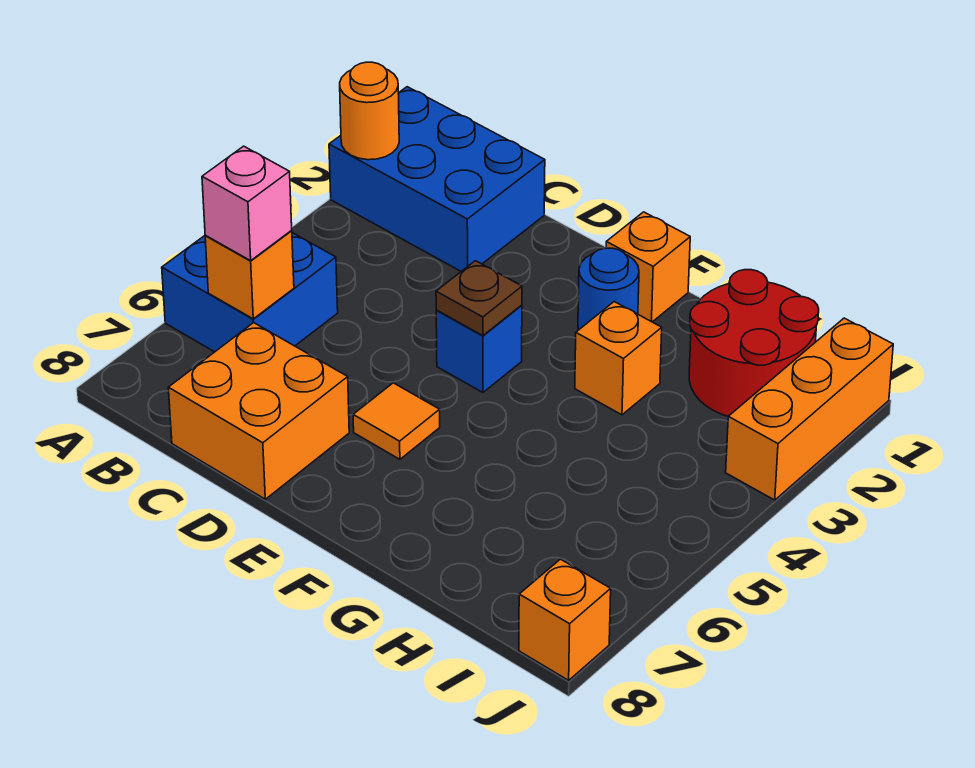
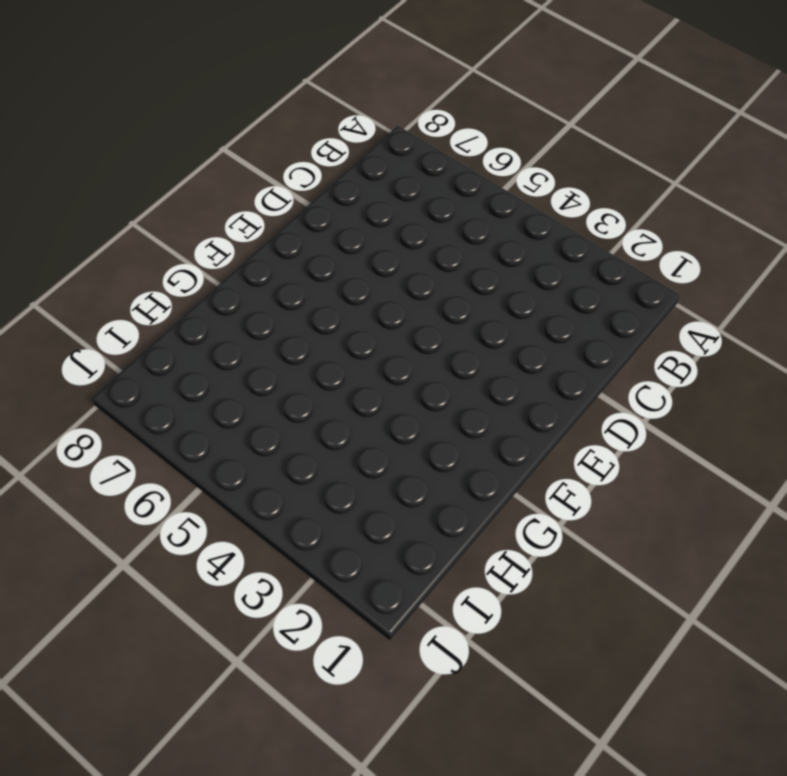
none -> blue brick A1:C2 level 1
none -> blue brick A5:B6 level 1
none -> orange brick C7:D8 level 1

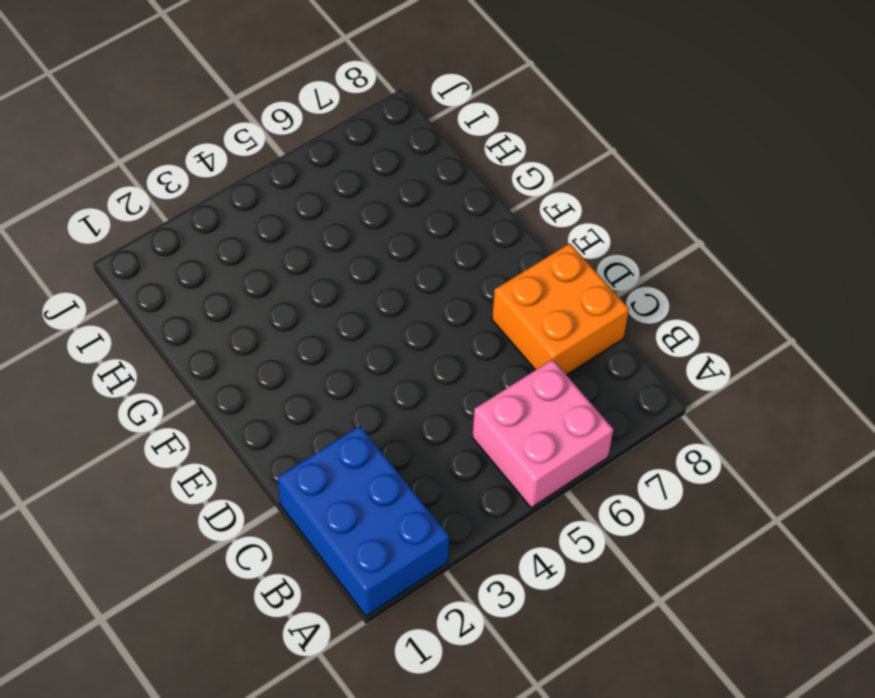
pink brick A5:B6 level 1 -> blue brick A5:B6 level 1
none -> blue brick E4 level 1
none -> orange tile E6 level 1
none -> orange brick F1 level 1

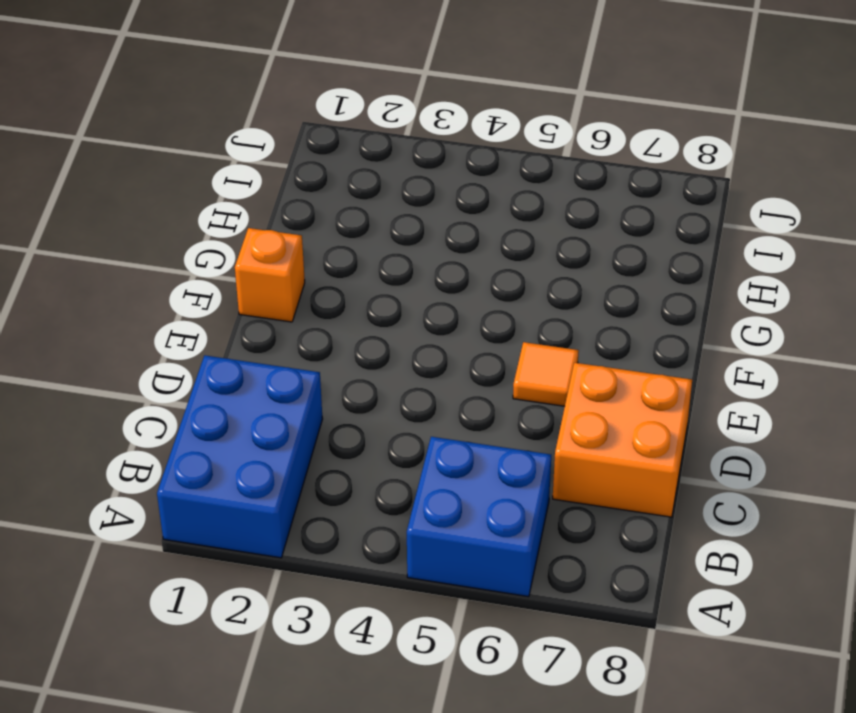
none -> blue brick E4 level 1
none -> blue round brick F2 level 1
none -> orange brick G3 level 1

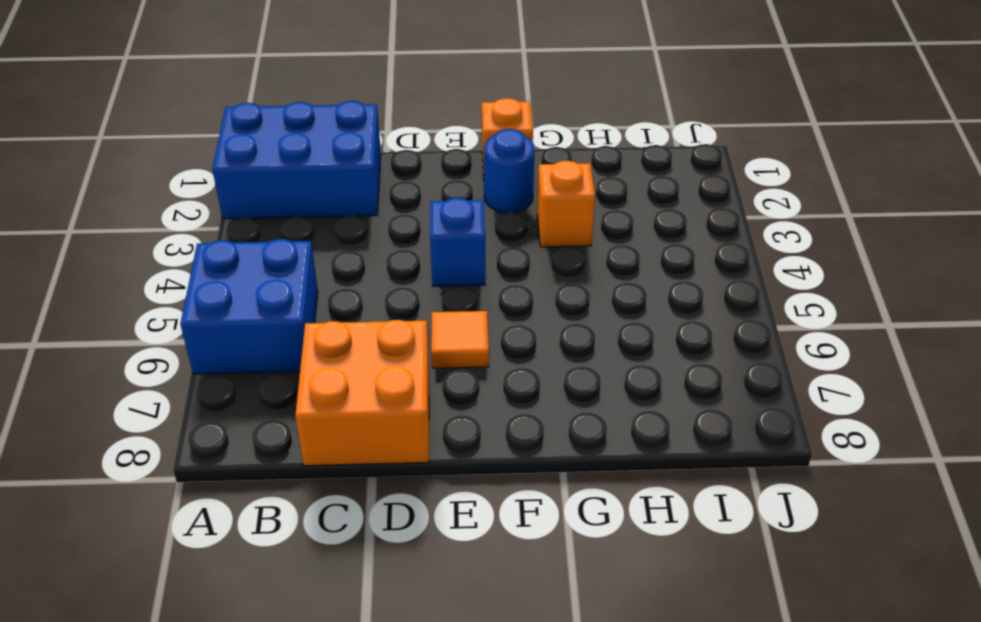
none -> red round brick H1:I2 level 1
none -> orange brick J1:J3 level 1
none -> orange brick J8 level 1

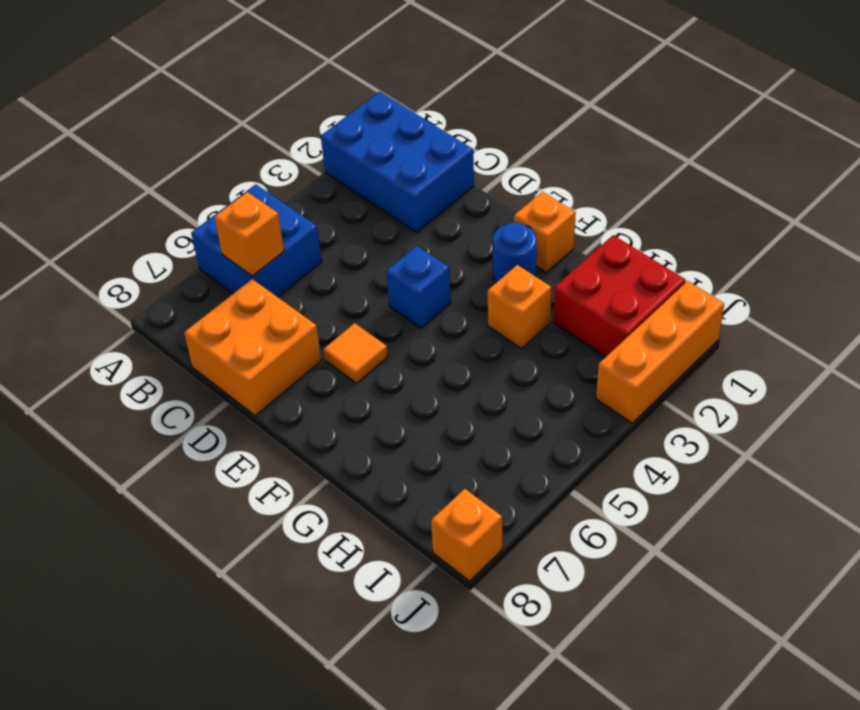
red brick H1:I2 level 1 -> red round brick H1:I2 level 1
none -> orange round brick A2 level 2
none -> brown plate E4 level 2
none -> pink brick B6 level 3

